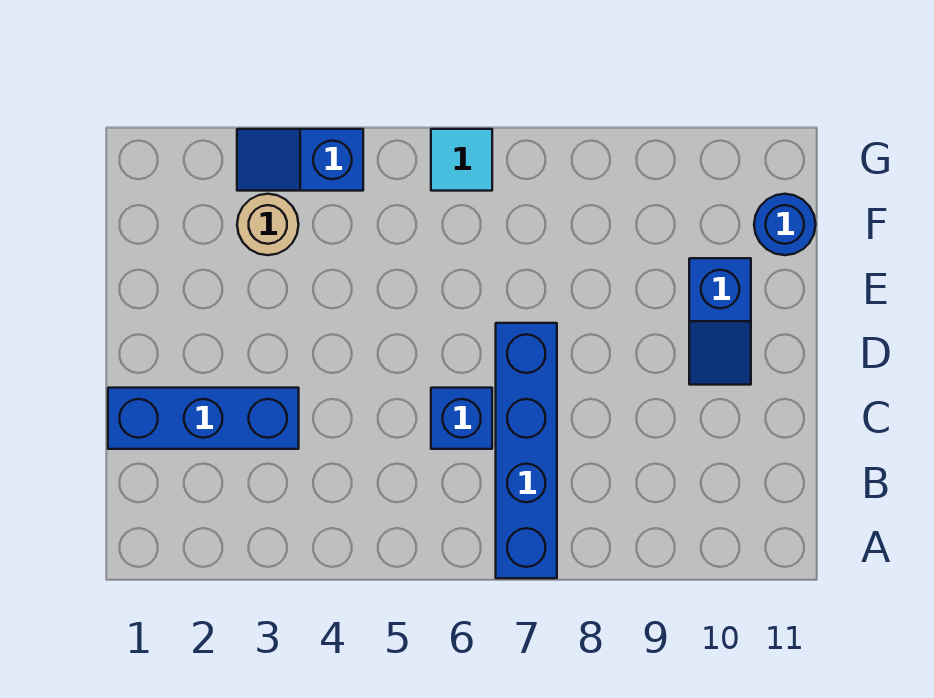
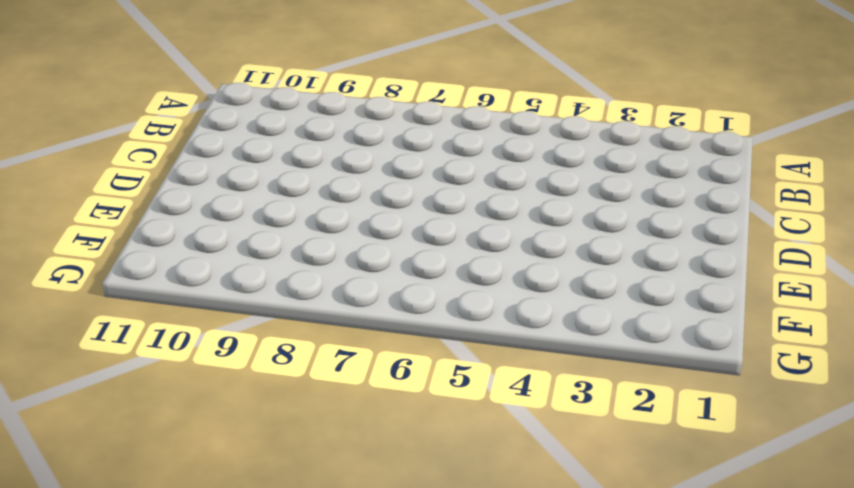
none -> blue brick A7:D7 level 1
none -> blue brick C1:C3 level 1

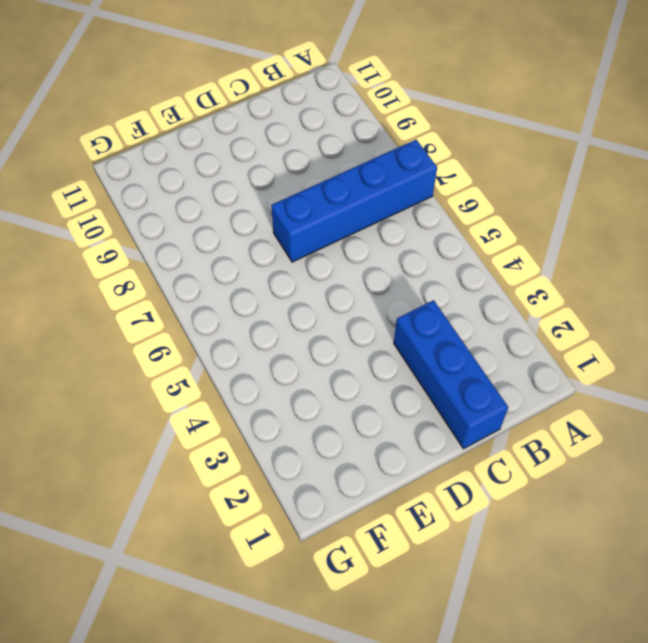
none -> blue brick C6 level 1
none -> blue slope D10:E10 level 1 top E

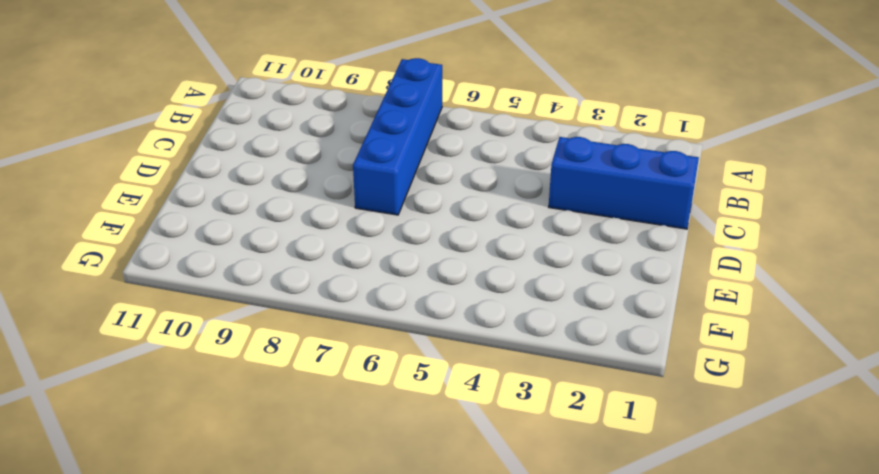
none -> blue brick C6 level 1
none -> blue slope D10:E10 level 1 top E

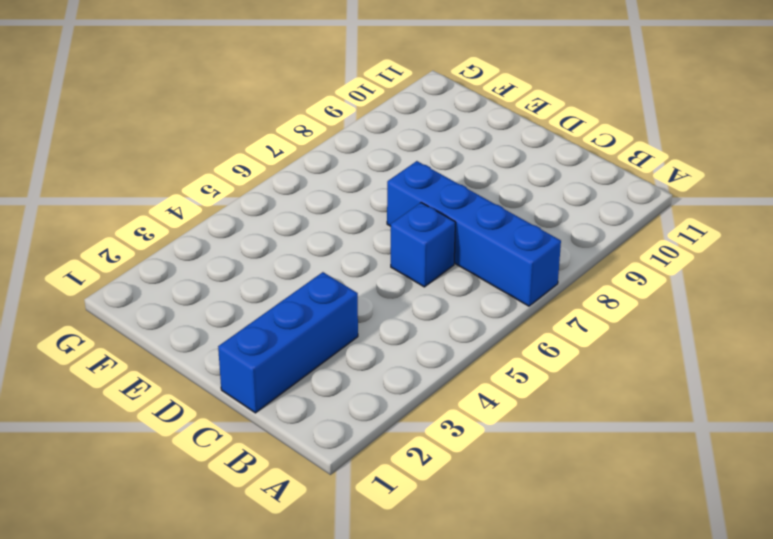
none -> blue slope D10:E10 level 1 top E
none -> tan round brick F3 level 1

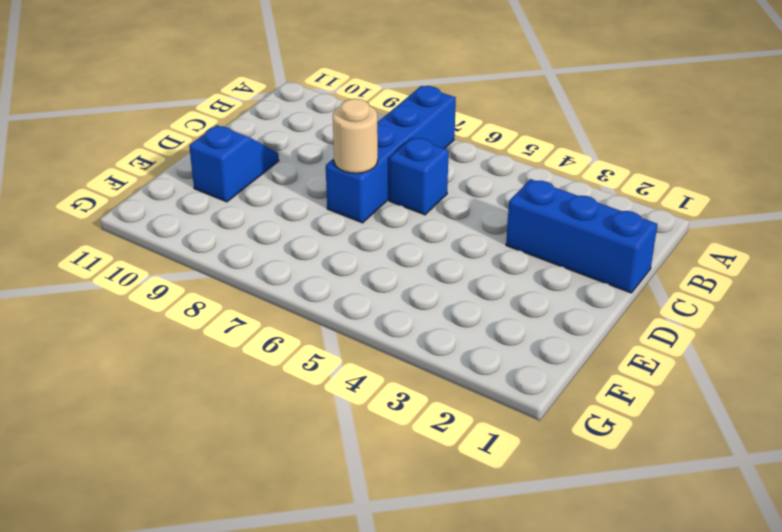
tan round brick D7 level 2 -> tan round brick F3 level 1
none -> blue round brick F11 level 1
none -> blue slope G3:G4 level 1 top 4

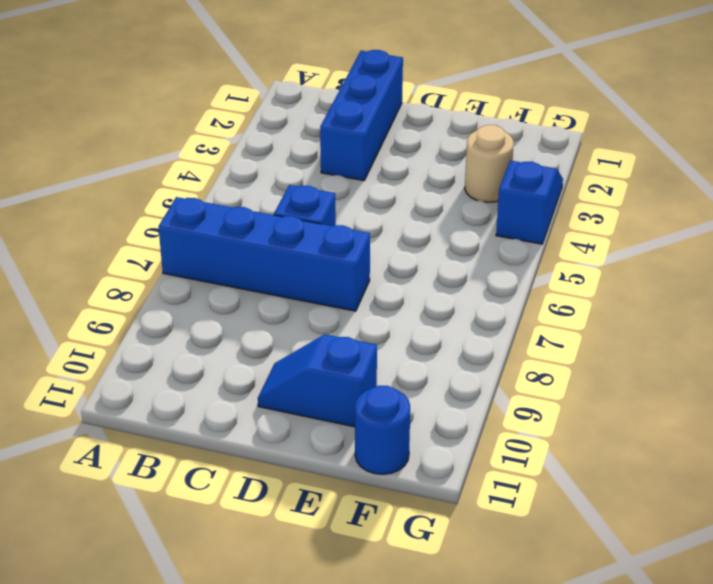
none -> cyan tile G6 level 1

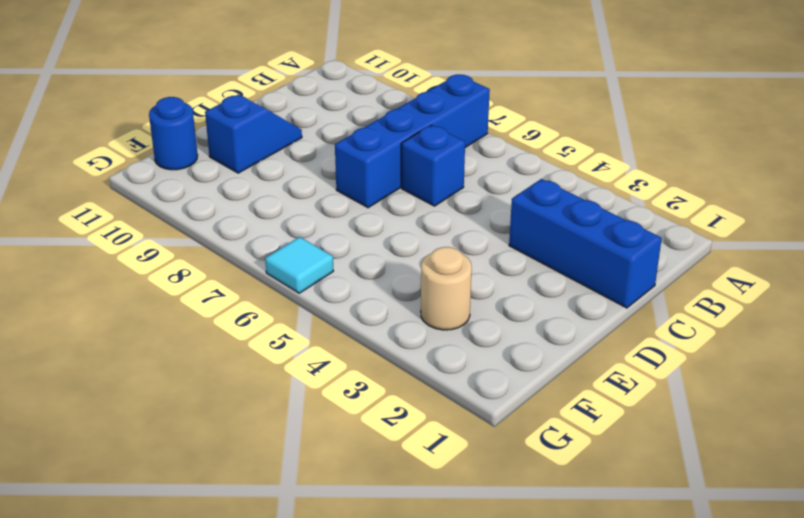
none -> blue slope G3:G4 level 1 top 4

